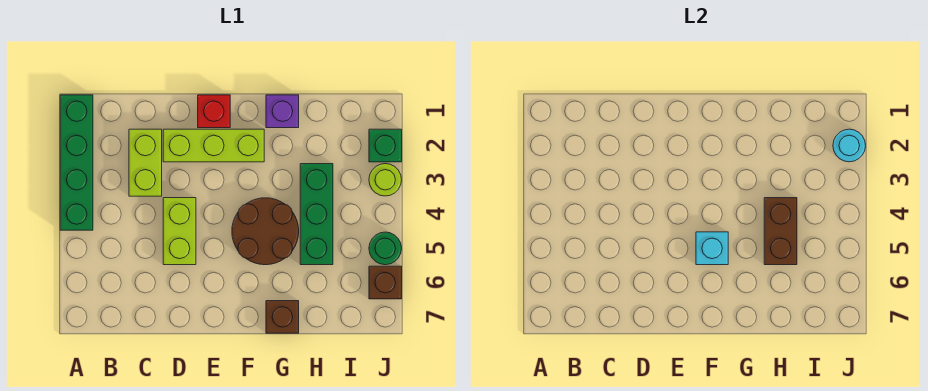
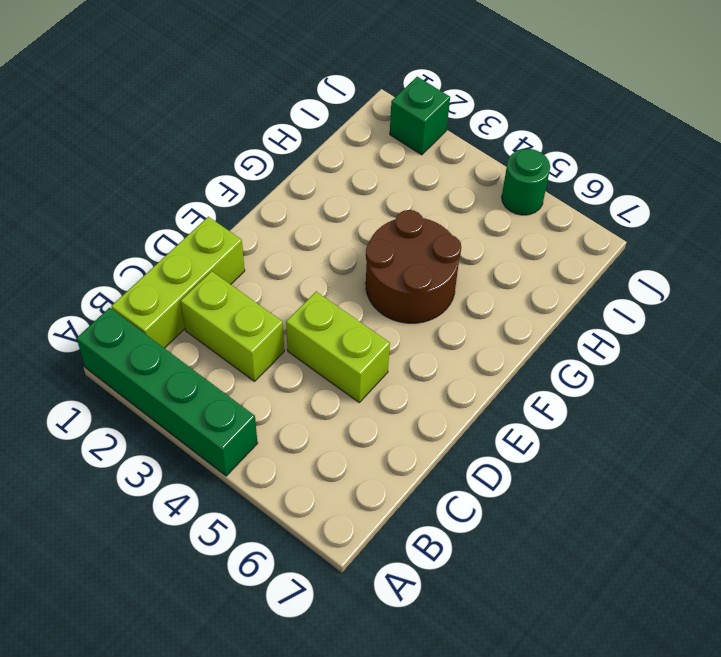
lime brick B1:D1 level 1 -> lime brick D2:F2 level 1
none -> red brick E1 level 1
none -> purple brick G1 level 1
none -> brown brick G7 level 1

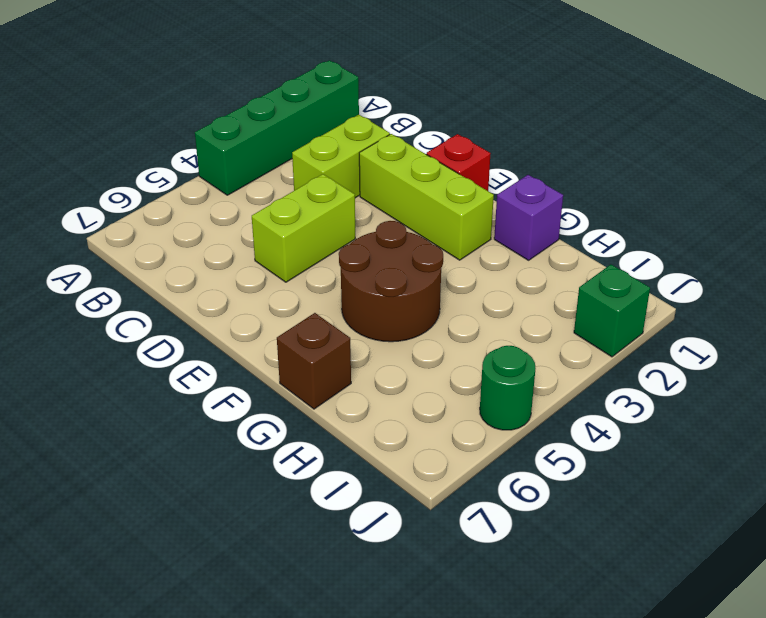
none -> green brick H3:H5 level 1
none -> lime round brick J3 level 1
none -> brown brick J6 level 1

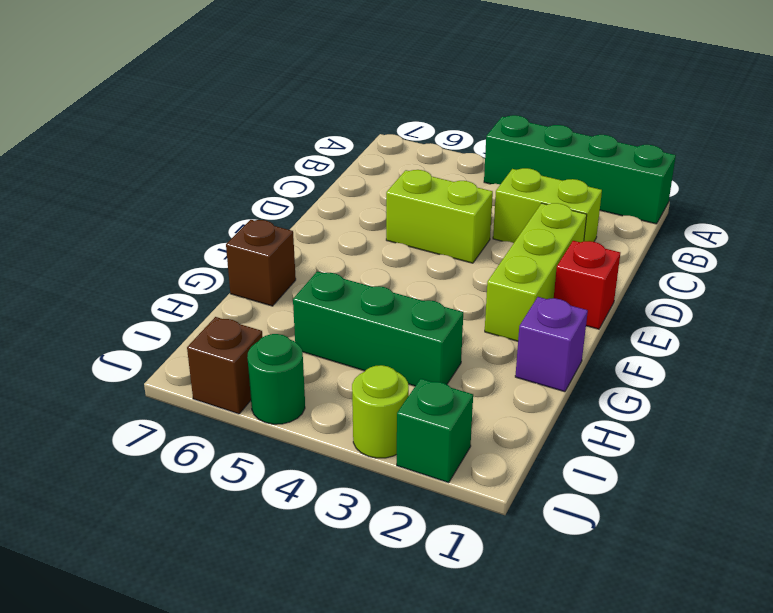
none -> brown round brick F4:G5 level 1
none -> cyan brick F5 level 2
none -> brown brick H4:H5 level 2

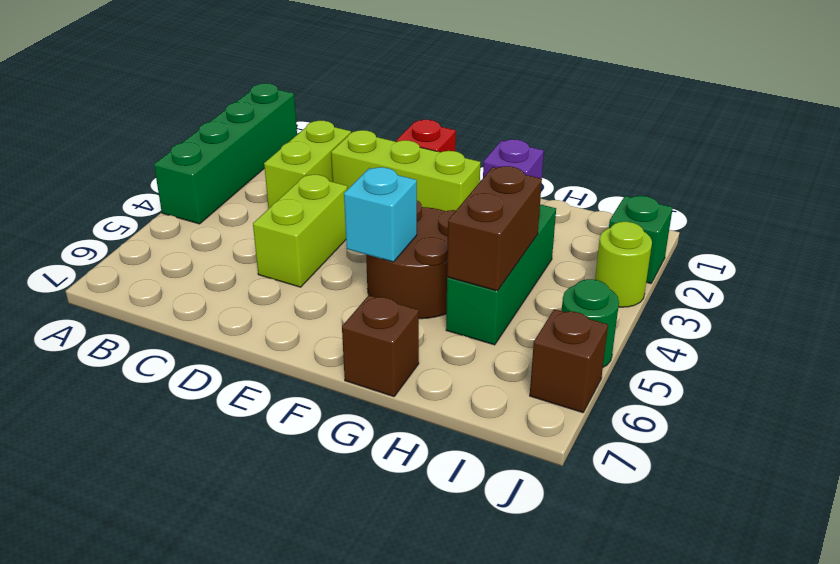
none -> cyan round brick J2 level 2

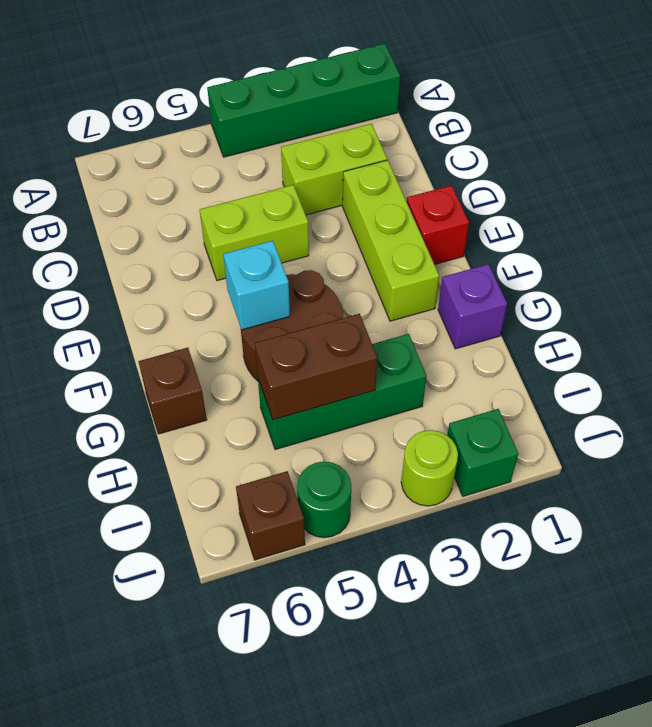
none -> cyan round brick J2 level 2

